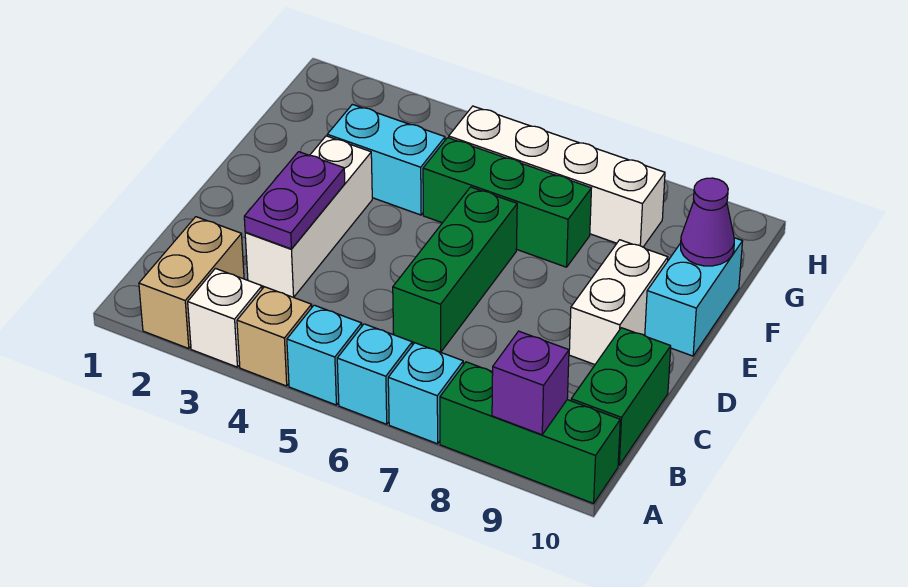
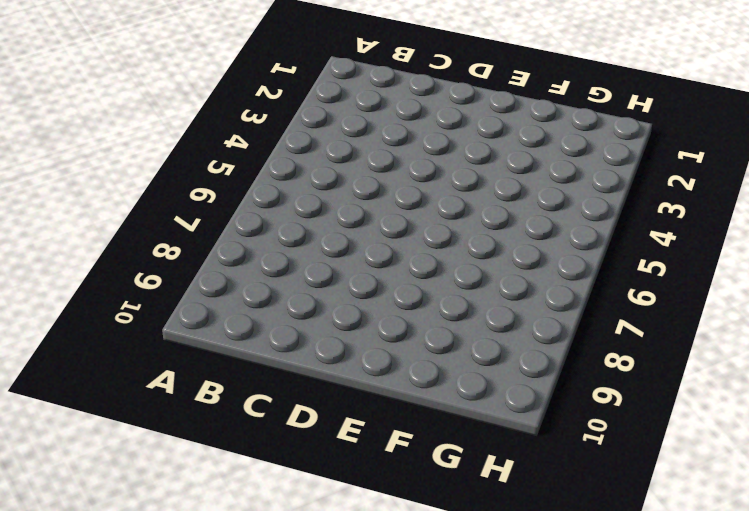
none -> tan brick A2:B2 level 1
none -> white brick A3 level 1
none -> tan brick A4 level 1

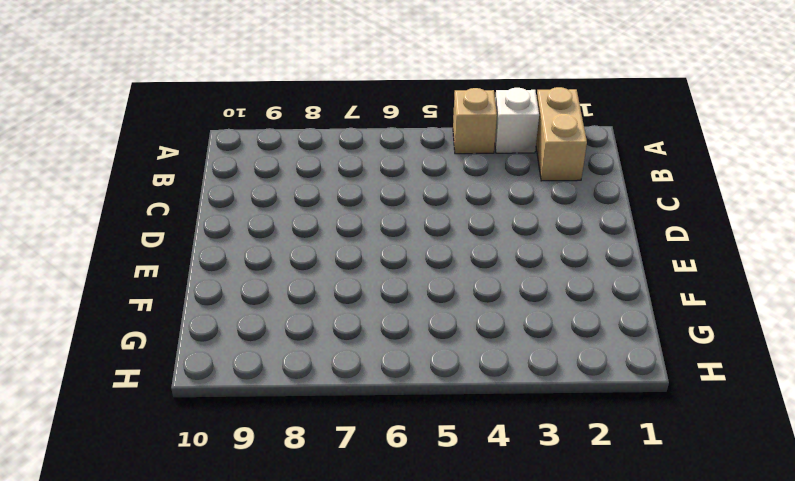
none -> cyan brick A5 level 1
none -> cyan brick A6 level 1
none -> cyan brick A7 level 1

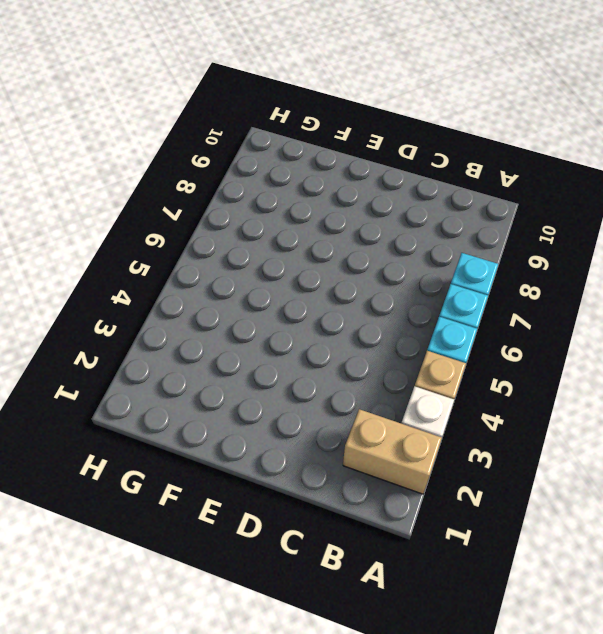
none -> green brick A8:A10 level 1
none -> green brick B10:C10 level 1
none -> white brick C3:E3 level 1

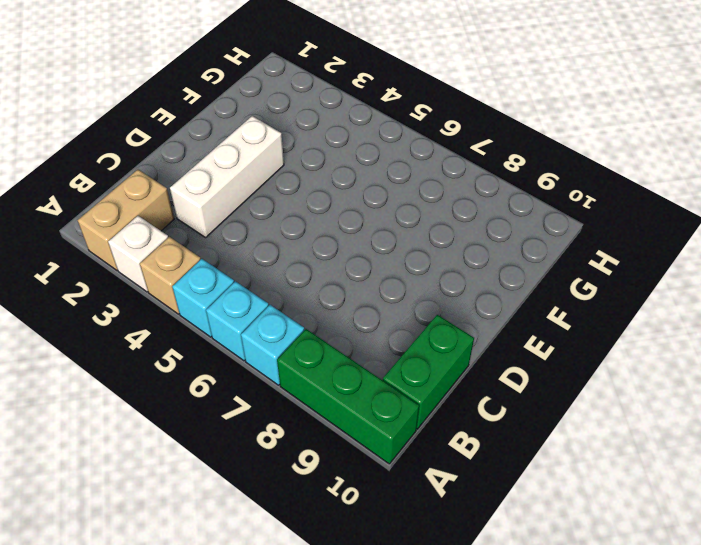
none -> green brick C6:E6 level 1
none -> white brick D9:E9 level 1
none -> cyan brick E10:F10 level 1

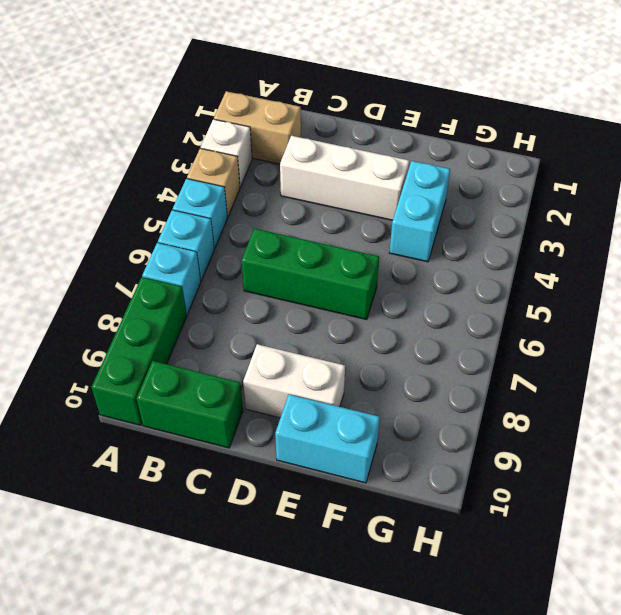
none -> green brick F5:F7 level 1
none -> white brick G5:G8 level 1
none -> purple brick A9 level 2

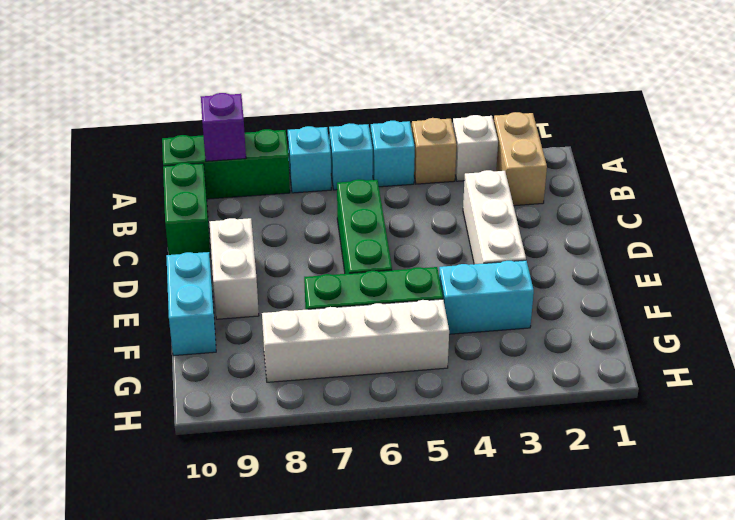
none -> purple plate C3:D3 level 2
none -> purple cone F10 level 2

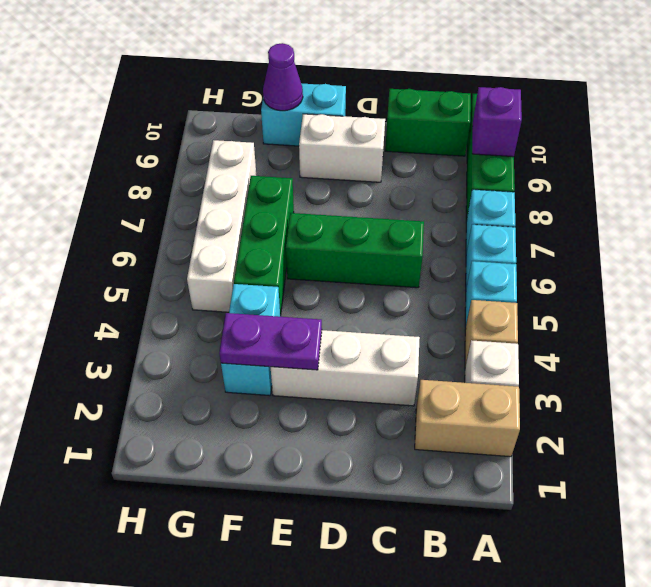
purple plate E3:F3 level 2 -> purple plate C3:D3 level 2

